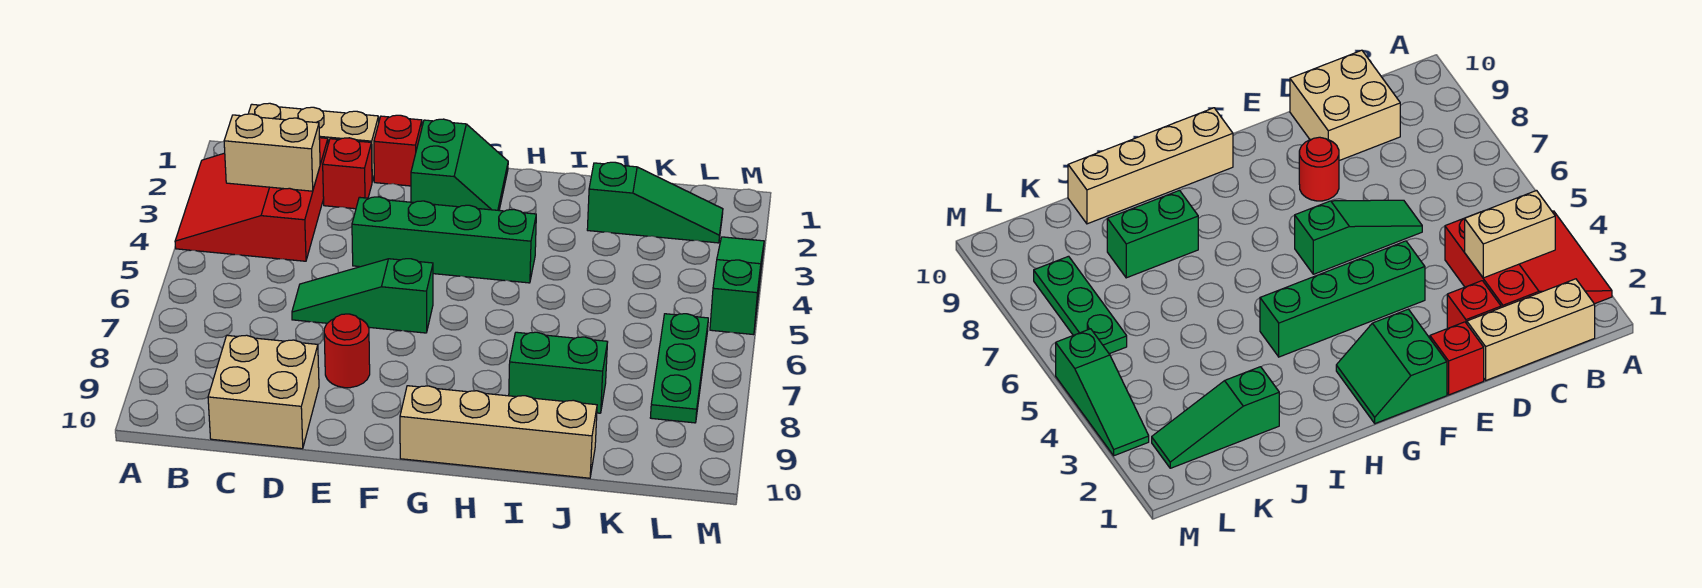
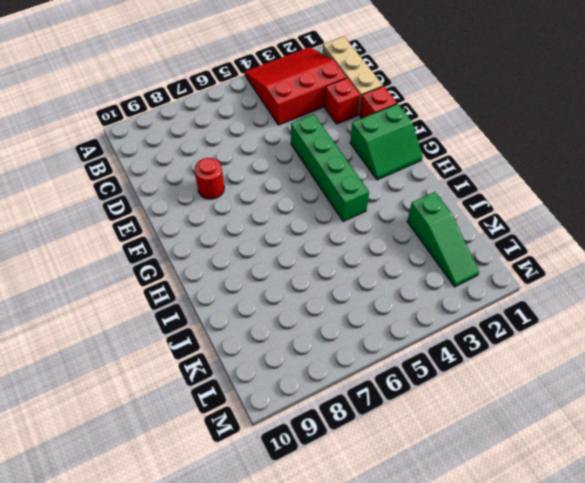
none -> tan brick C9:D10 level 1
none -> green slope D6:F6 level 1 top F
none -> tan brick G10:J10 level 1

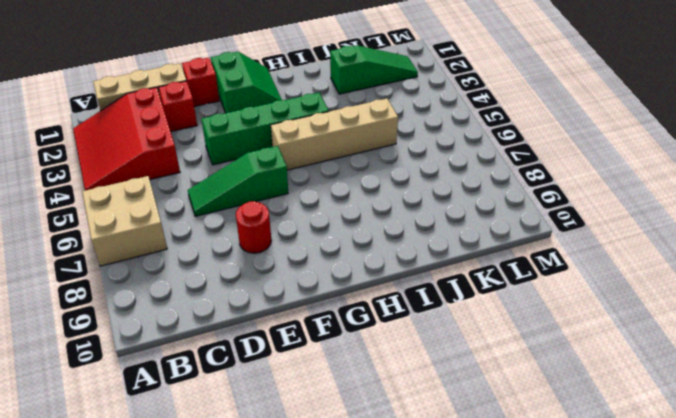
tan brick A6:B7 level 1 -> tan brick C9:D10 level 1
tan brick G5:J5 level 1 -> tan brick G10:J10 level 1
none -> green brick I8:J8 level 1
none -> green plate L6:L8 level 1
none -> green slope M3:M5 level 1 top 5

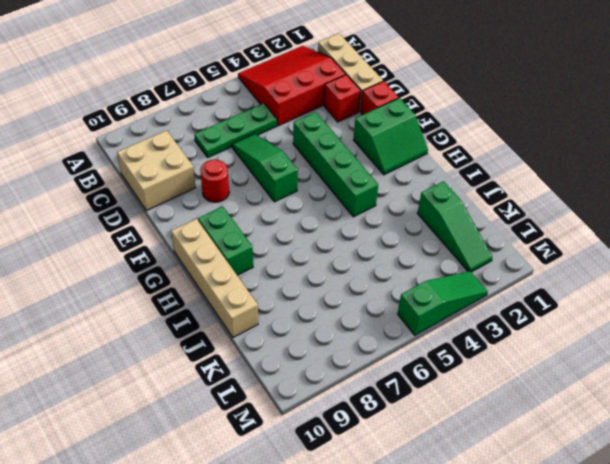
green plate C5:C7 level 1 -> green plate L6:L8 level 1
green brick G9:H9 level 1 -> green brick I8:J8 level 1
none -> tan brick B3:C3 level 2

